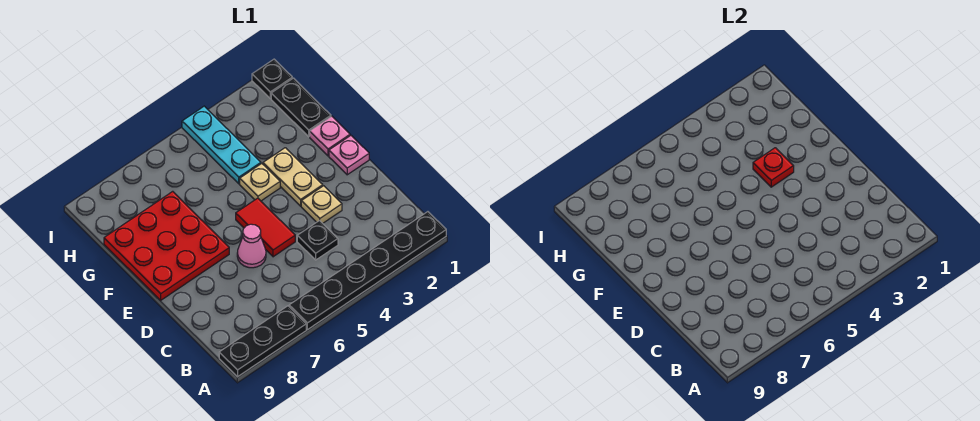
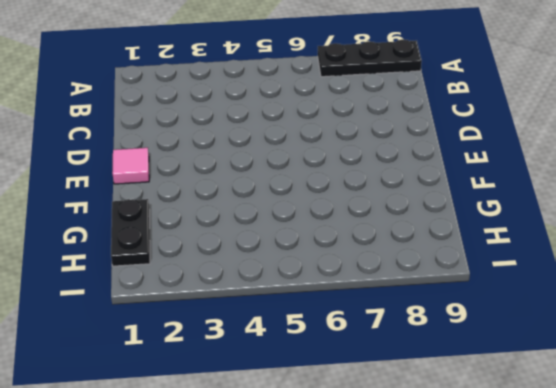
pink tile E1 level 1 -> pink plate E1 level 1
none -> black plate A1:A6 level 1
none -> black plate C4 level 1
none -> tan plate D3 level 1

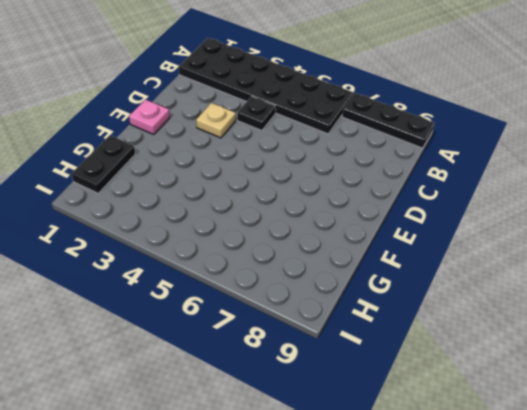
black plate A1:B6 level 1 -> black plate A1:A6 level 1
none -> red tile D5:E5 level 1
none -> pink cone D6 level 1
none -> tan plate E3:F3 level 1

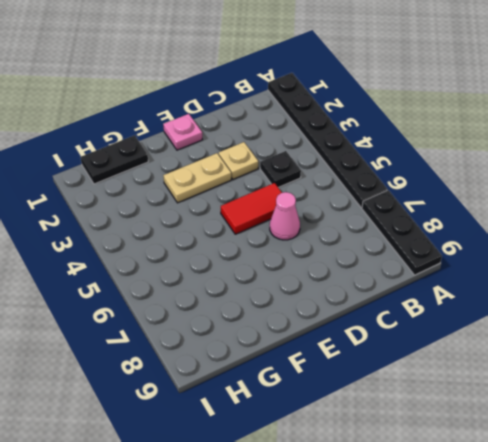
none -> red plate E7:G9 level 1
none -> pink plate F1 level 1
none -> tan plate F4 level 1

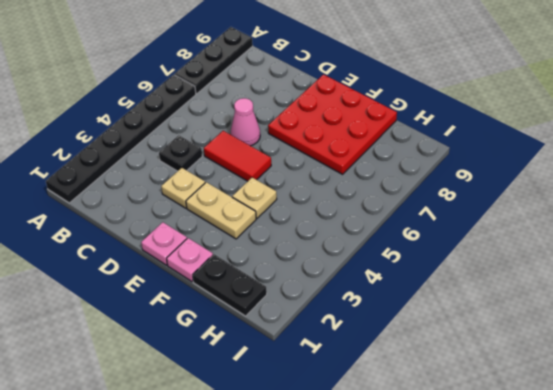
none -> cyan plate G4:I4 level 1
none -> black plate I1 level 1
none -> red plate F3 level 2

